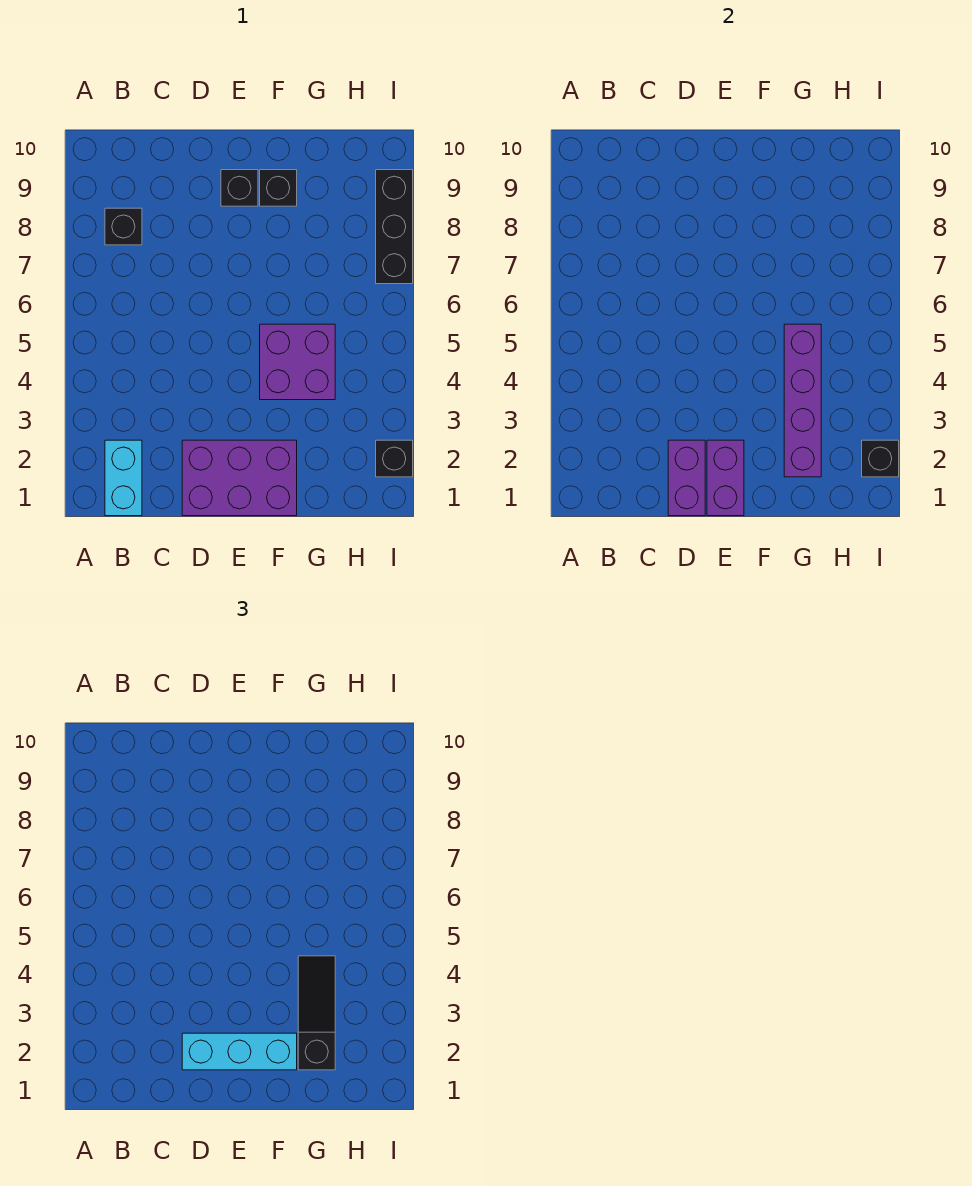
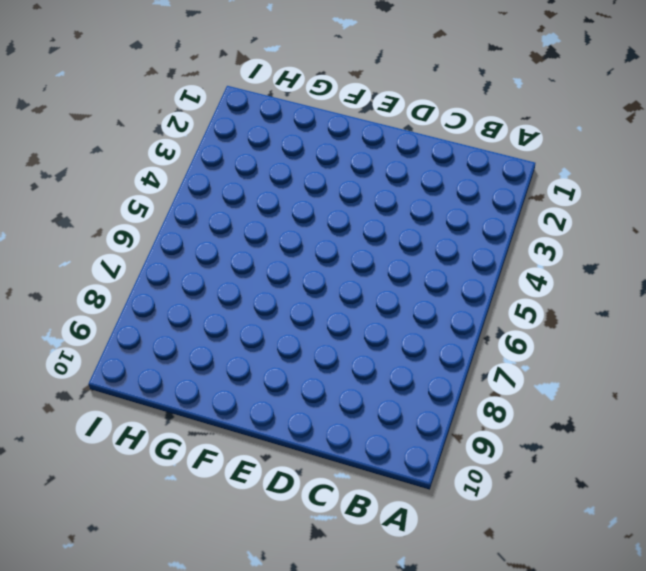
none -> cyan brick B1:B2 level 1
none -> black brick B8 level 1
none -> purple brick D1:F2 level 1

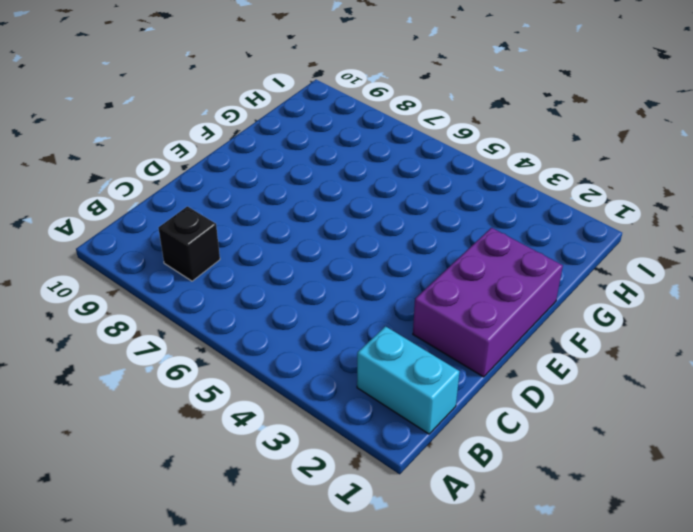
none -> black brick E9 level 1
none -> purple brick F4:G5 level 1
none -> black brick F9 level 1

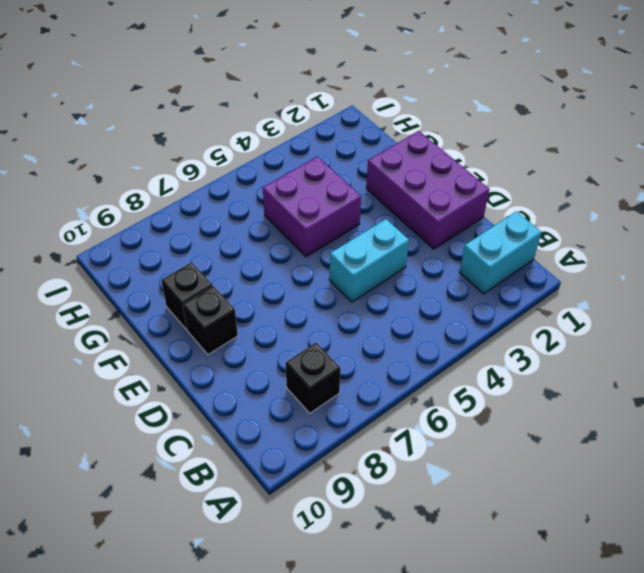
cyan brick D4:D5 level 1 -> none
none -> black brick I2 level 1
none -> black brick I7:I9 level 1
none -> purple brick D1:D2 level 2

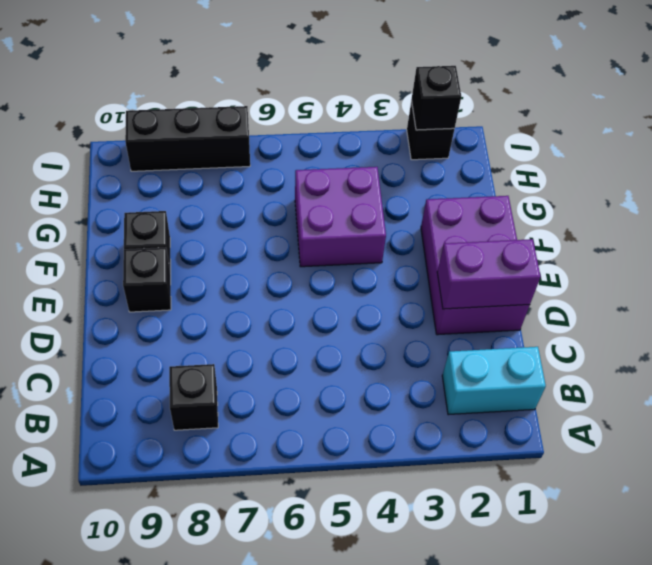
none -> purple brick E1:E2 level 2
none -> purple brick G2:G5 level 2
none -> cyan brick D2:F2 level 3

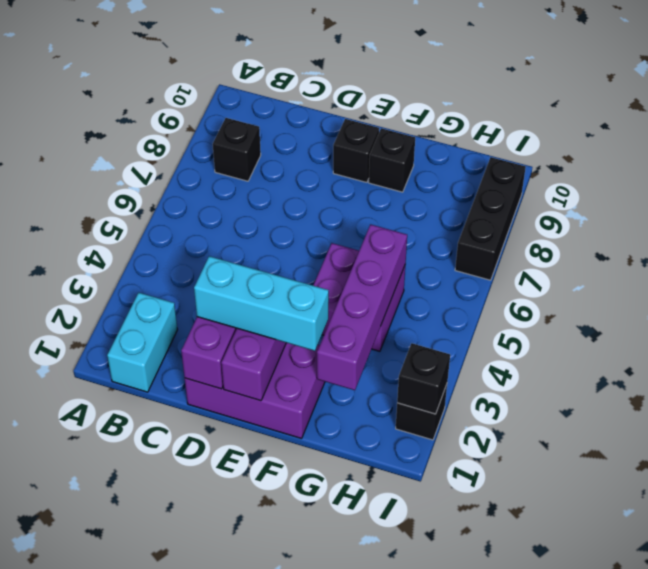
none -> black slope G2:G4 level 3 top 2

